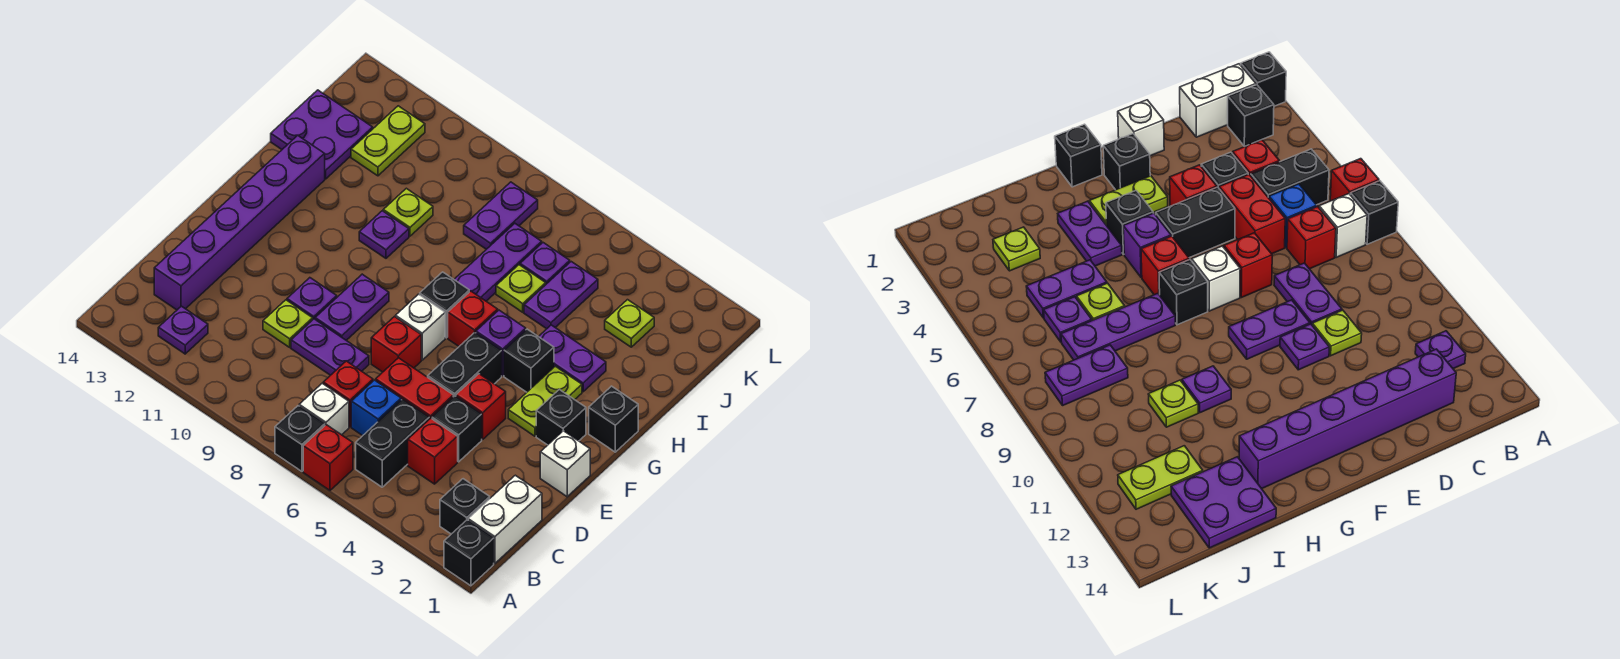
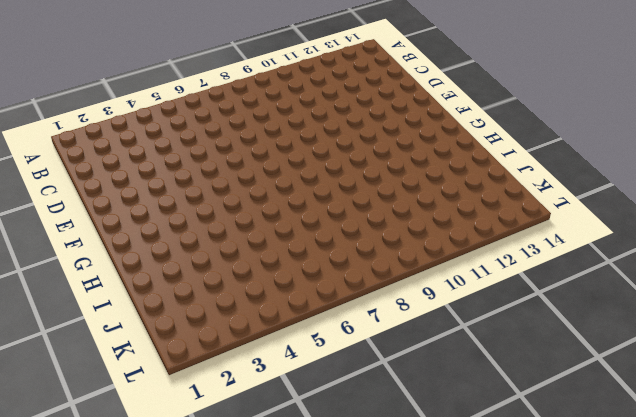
none -> black brick A1 level 1
none -> red brick A6 level 1
none -> black brick A7 level 1
none -> white brick B1:C1 level 1

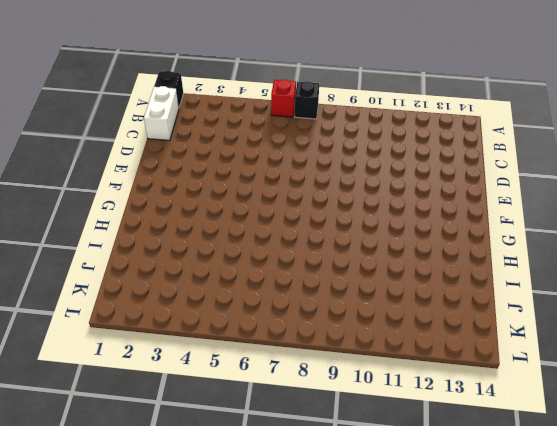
none -> black brick B2 level 1
none -> black brick B5:C5 level 1
none -> white brick B7 level 1
none -> purple plate B12 level 1

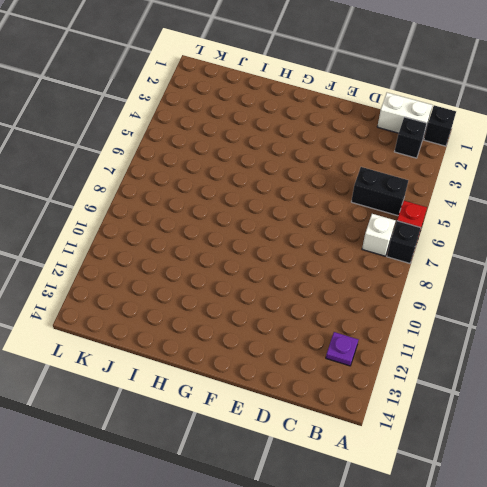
none -> red brick C4 level 1
none -> blue brick C6 level 1
none -> red brick C7 level 1
none -> purple brick C13:H13 level 1

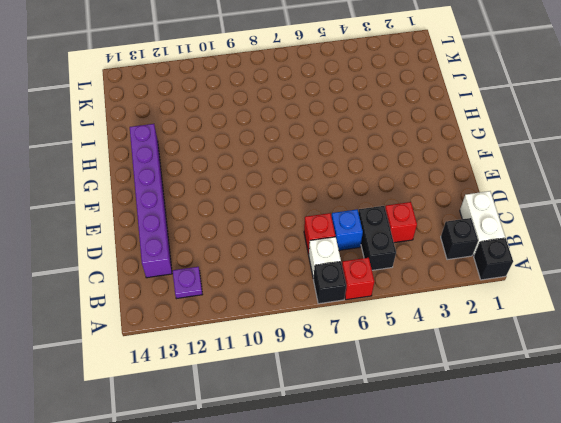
none -> black brick D4 level 1
none -> red brick D5:D6 level 1
none -> purple plate D8:D9 level 1
none -> lime plate D10 level 1

